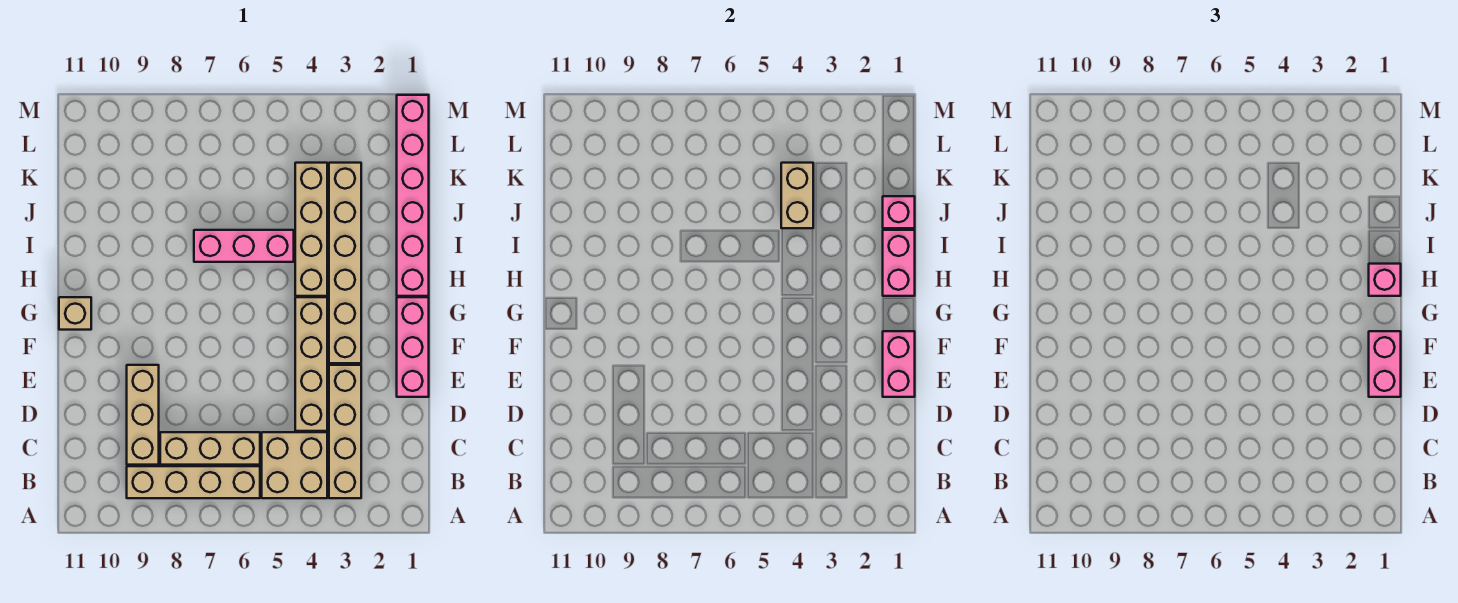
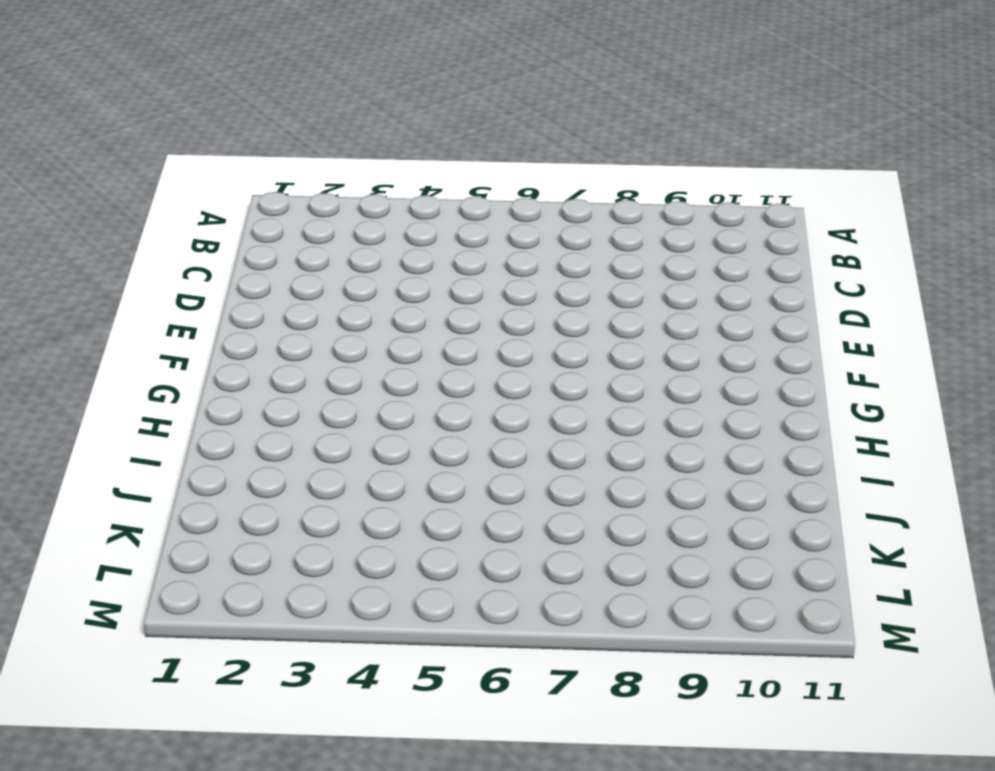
none -> tan brick B3:E3 level 1
none -> tan brick B4:C5 level 1
none -> tan brick B6:B9 level 1

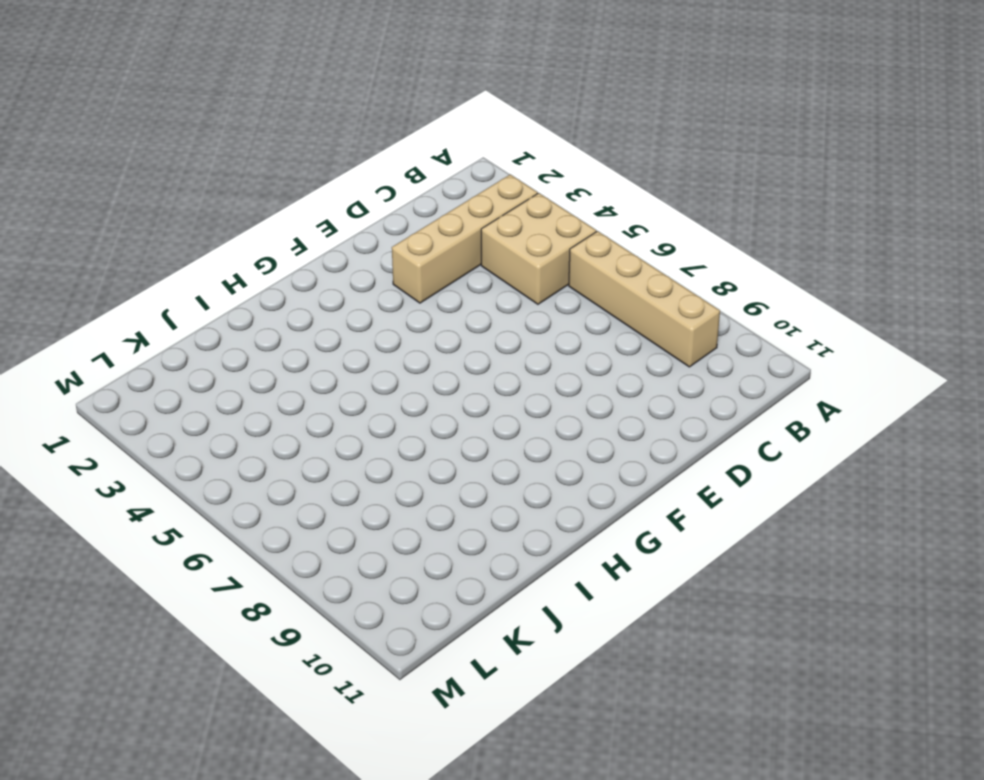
none -> tan brick C6:C8 level 1
none -> tan brick C9:E9 level 1
none -> tan brick D4:G4 level 1

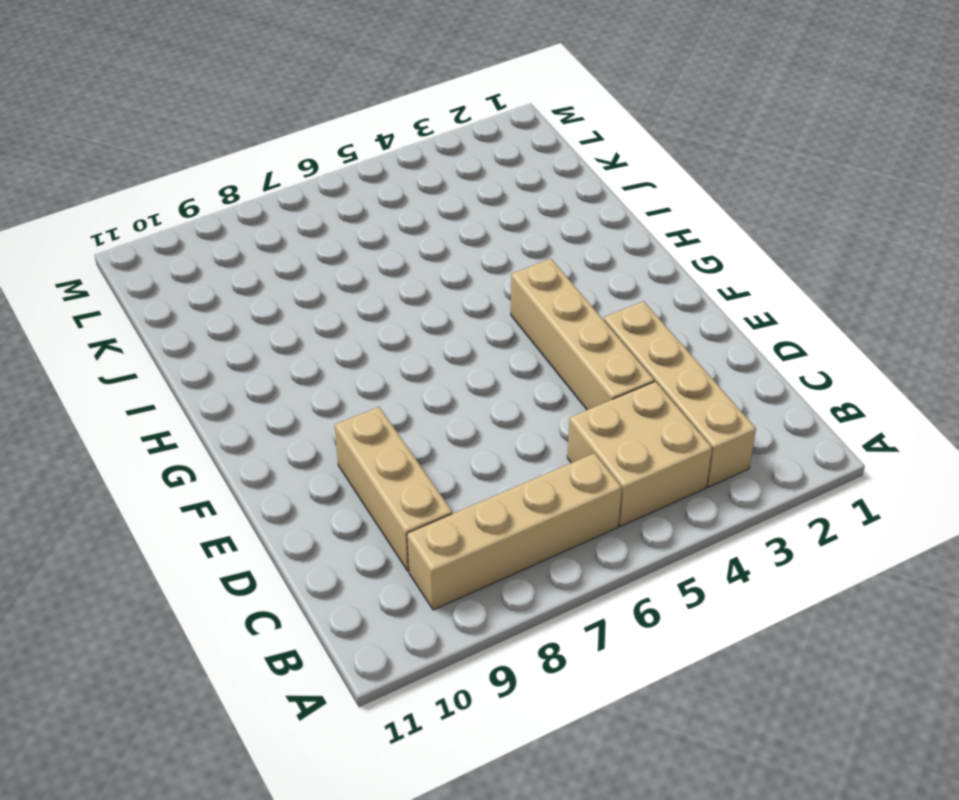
none -> tan brick C6:C8 level 1
none -> pink brick E1:G1 level 1
none -> tan brick F3:K3 level 1

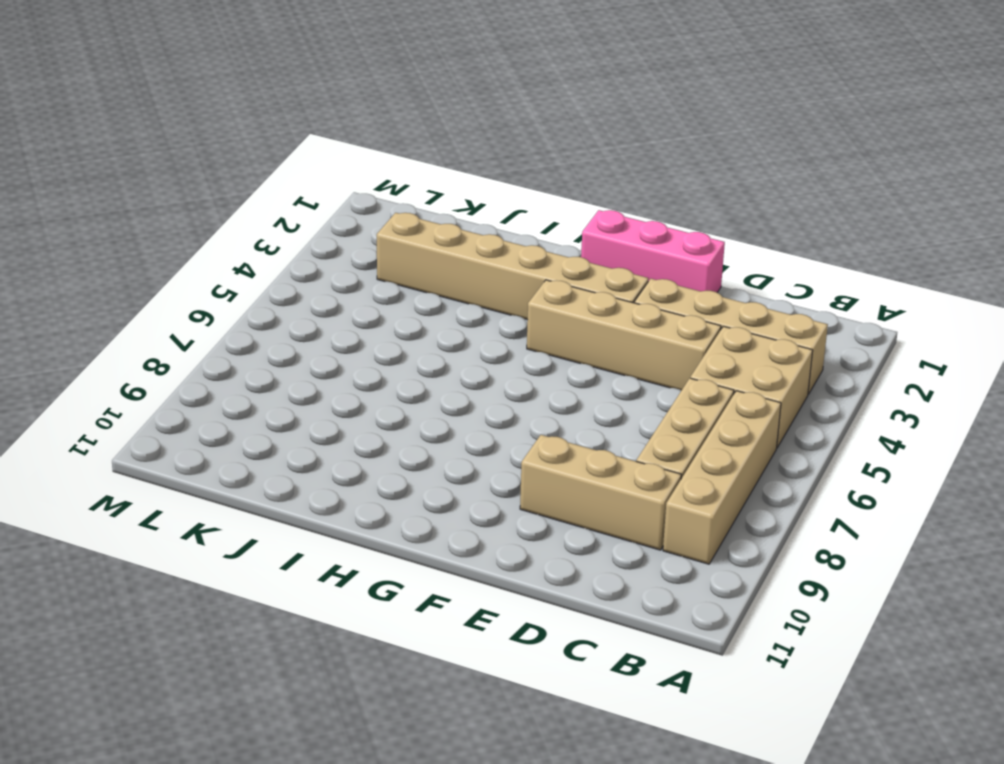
none -> tan brick G11 level 1
none -> pink brick H1:M1 level 1
none -> tan brick H4:K4 level 1

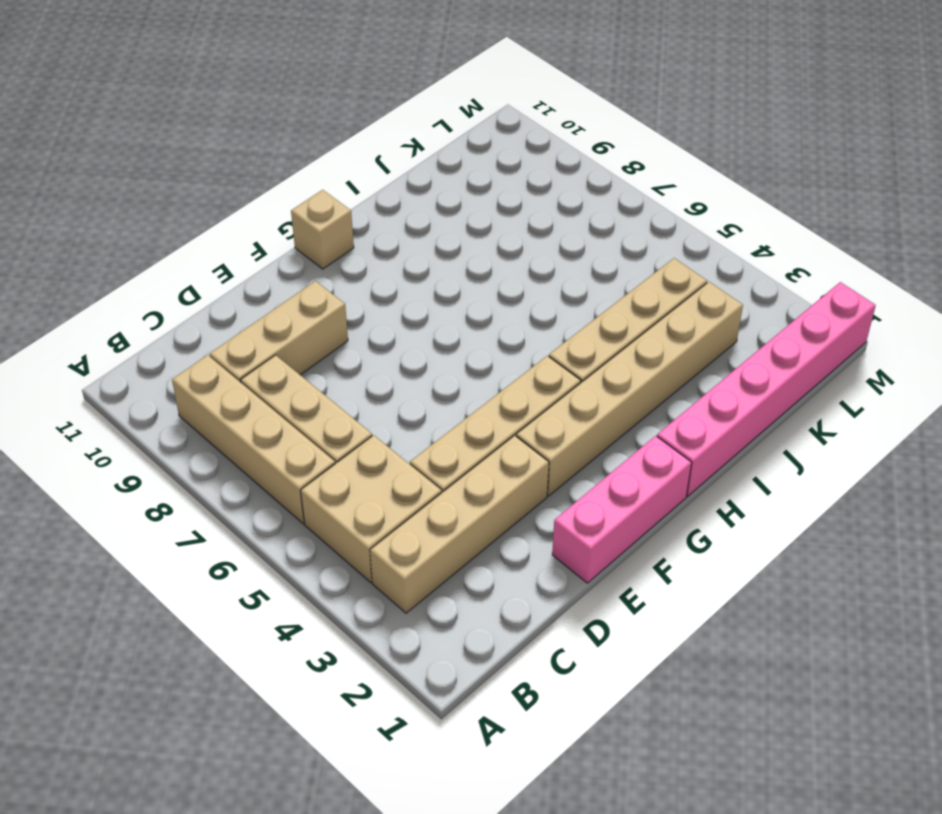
none -> pink brick I5:I7 level 1
none -> pink brick E1:F1 level 2
none -> pink brick H1:I1 level 2

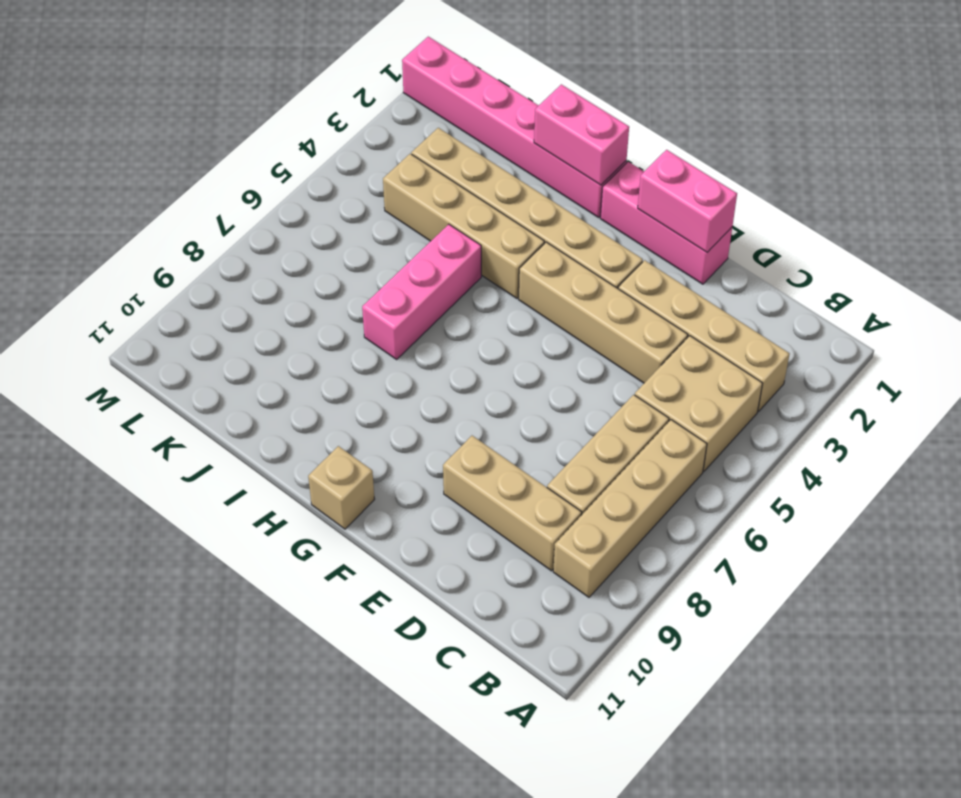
none -> pink brick J1 level 2
none -> tan brick J4:K4 level 2
none -> pink brick E1:F1 level 3

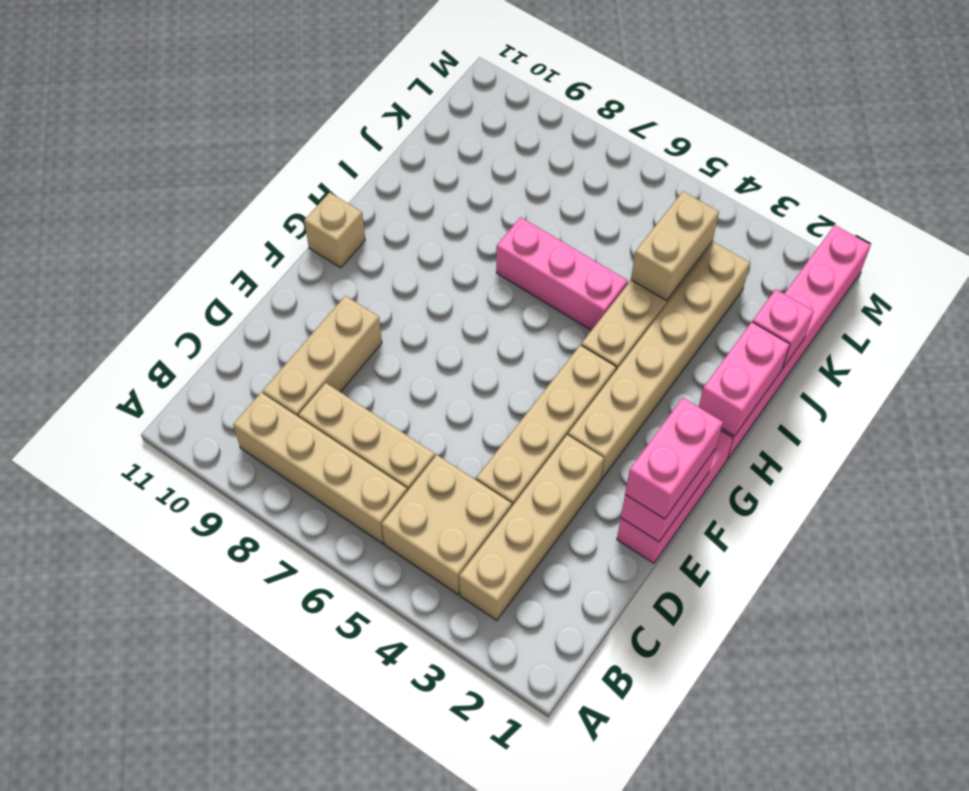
none -> pink brick H1 level 3

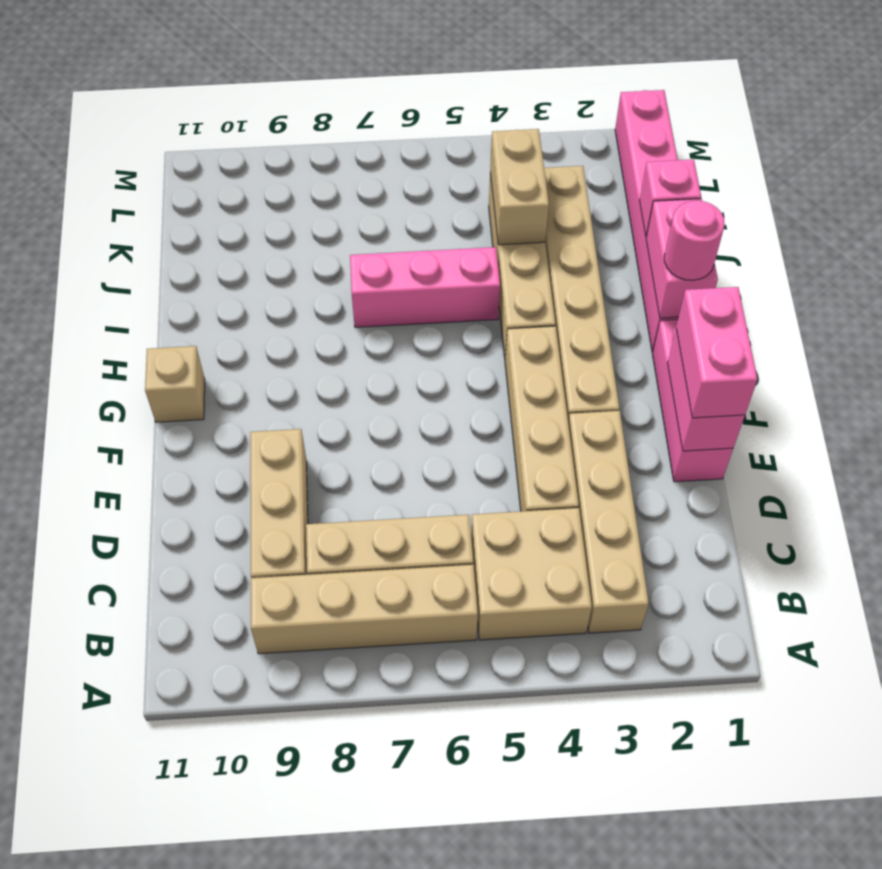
pink round brick H1 level 3 -> pink brick H1 level 3

